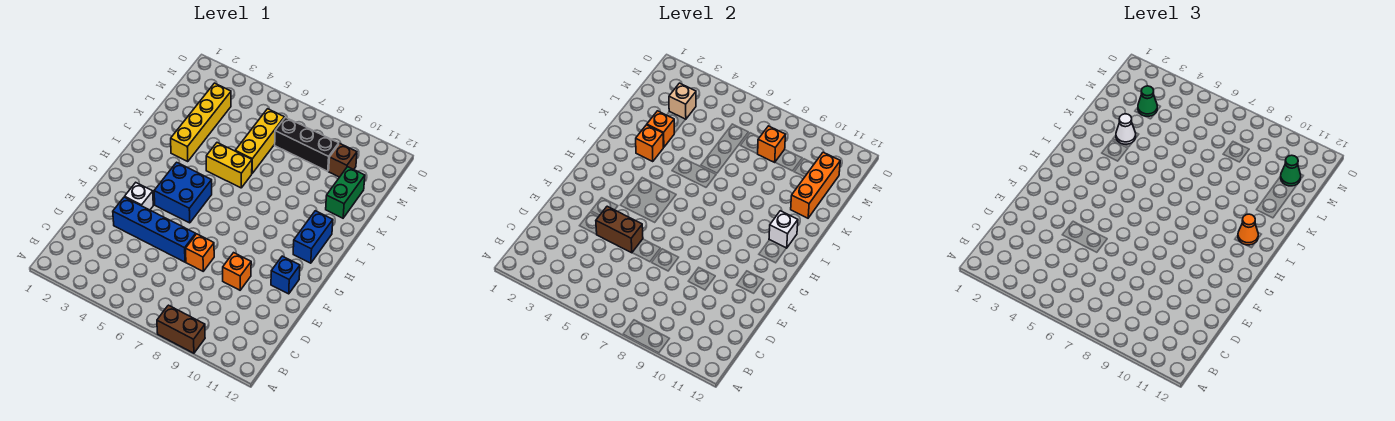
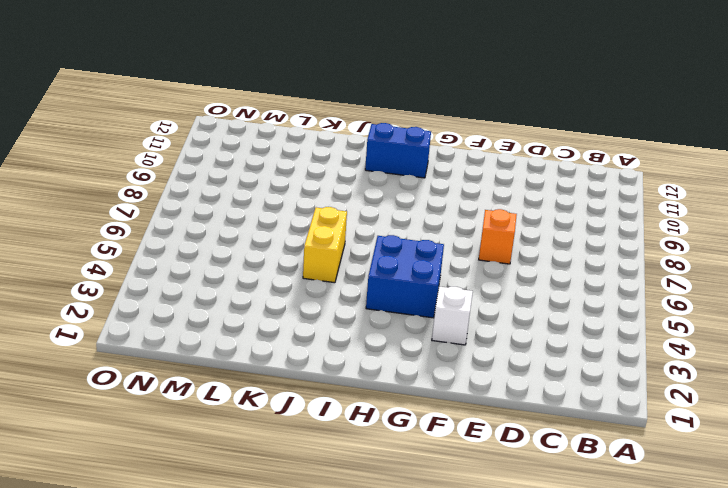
none -> brown brick A8:A9 level 1
none -> blue brick E3:E6 level 1
none -> orange brick E9 level 1

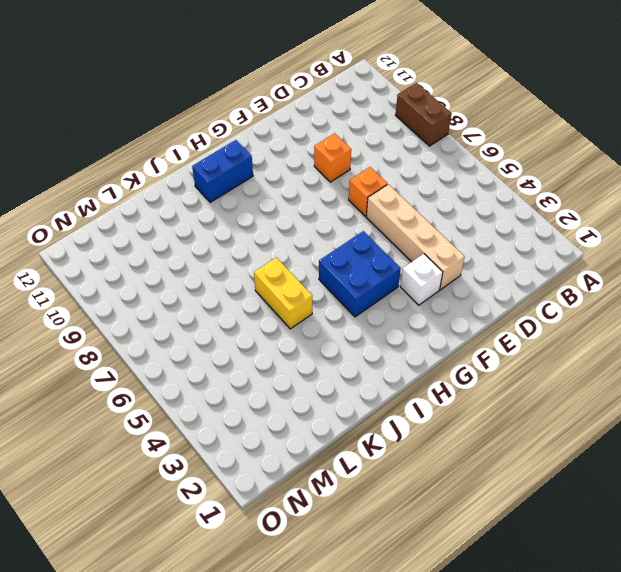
tan brick E3:E6 level 1 -> blue brick E3:E6 level 1
none -> blue brick F11 level 1
none -> yellow brick J3:M3 level 1
none -> yellow brick K6:M6 level 1

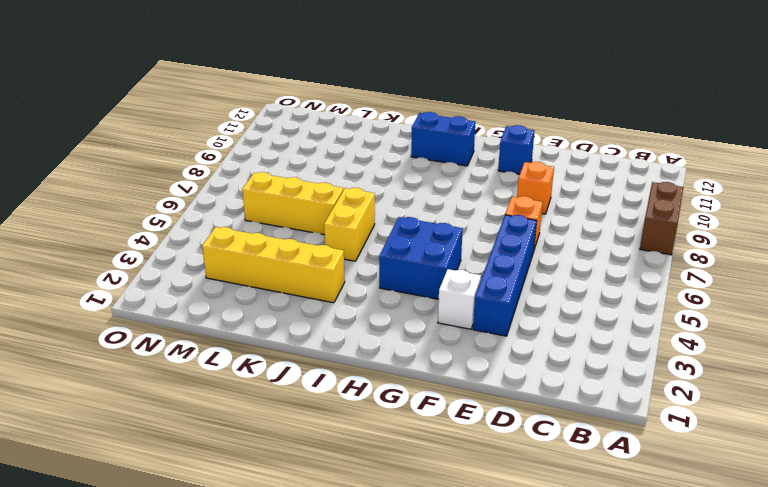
none -> green brick K11:L11 level 1
none -> black brick M7:M9 level 1
none -> brown brick M10 level 1

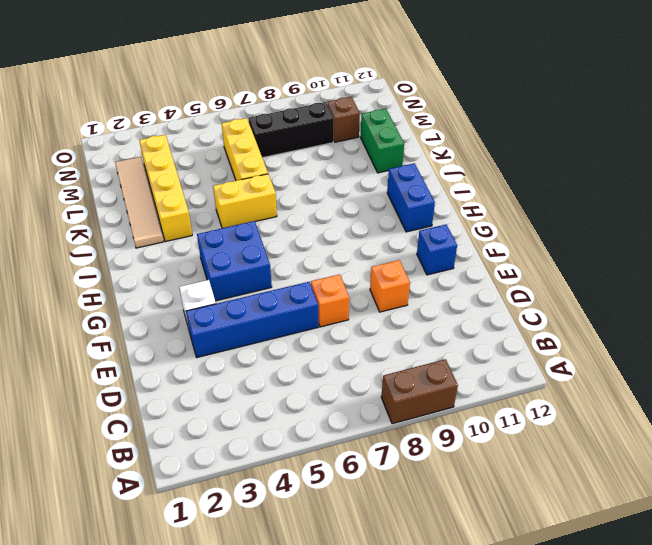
tan tile J2:M2 level 1 -> none
none -> brown brick E4:E5 level 2
none -> white brick I11 level 2
none -> orange brick J3 level 2

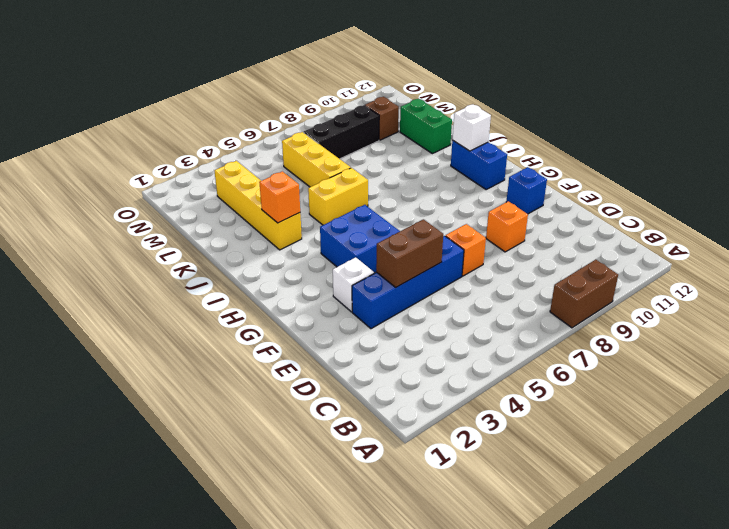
none -> orange brick K3 level 2
none -> orange brick K11:M11 level 2
none -> tan brick M3 level 2

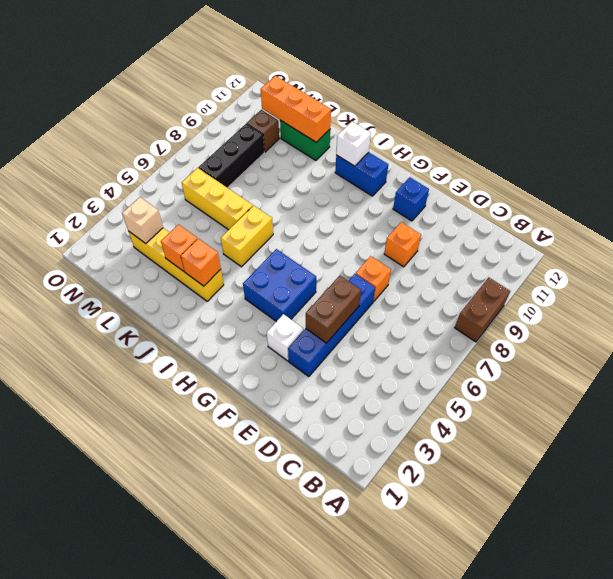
none -> orange brick M8 level 2
none -> orange cone I11 level 3
none -> white cone K3 level 3

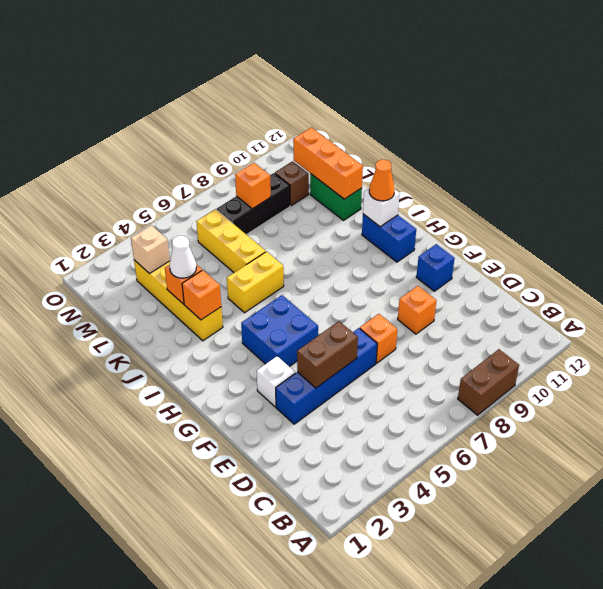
none -> green cone M3 level 3
none -> green cone M11 level 3

